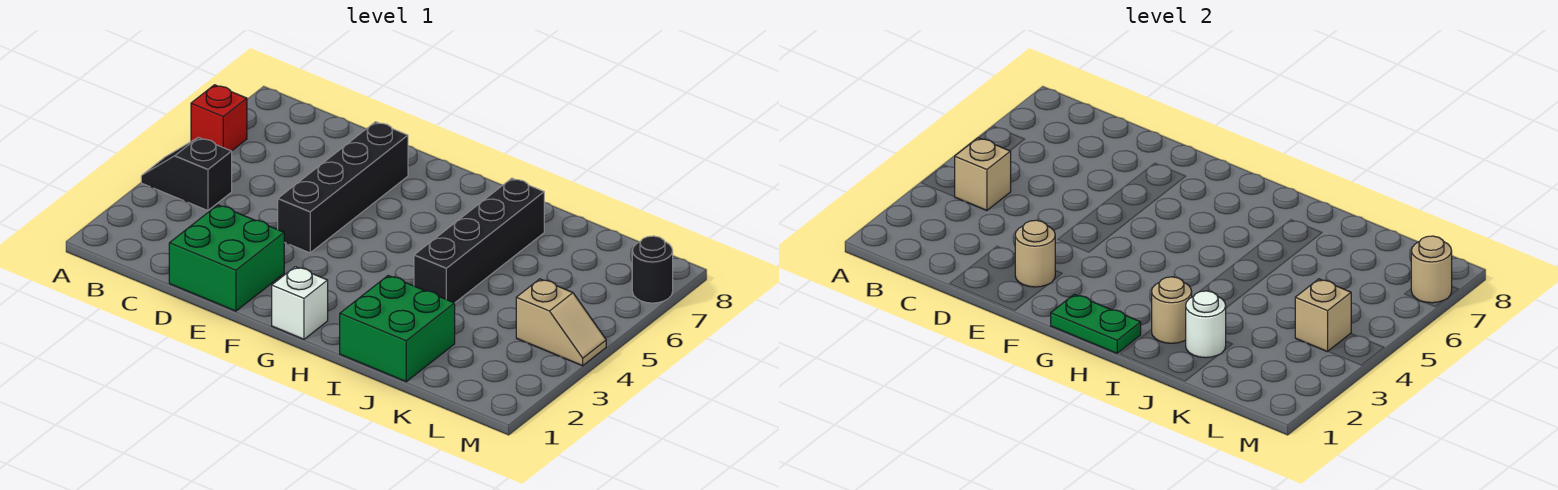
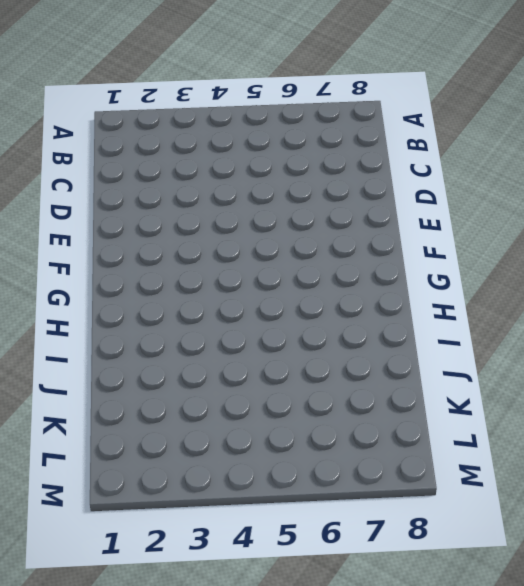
none -> black slope A4:B4 level 1 top B
none -> red brick A6 level 1
none -> green brick D1:E2 level 1

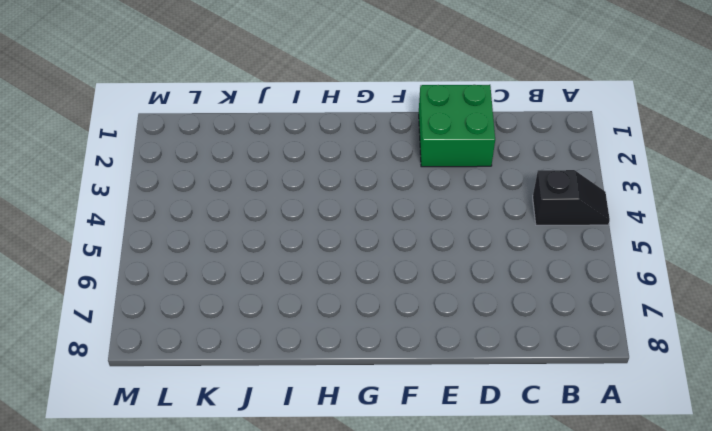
none -> red brick A6 level 1
none -> black brick E4:E7 level 1
none -> white brick G1 level 1

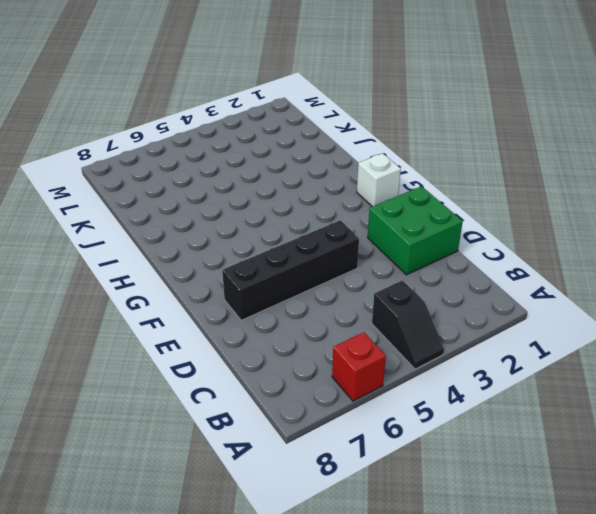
none -> green brick I1:J2 level 1
none -> black brick I4:I7 level 1
none -> tan slope L4:M4 level 1 top L

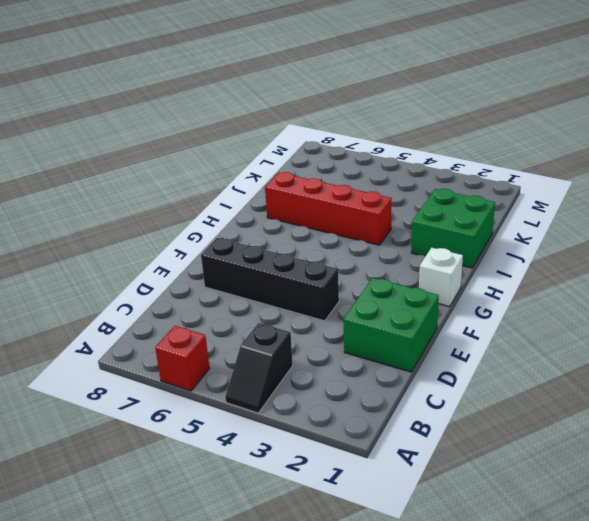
red brick I4:I7 level 1 -> black brick I4:I7 level 1
none -> tan slope L4:M4 level 1 top L
none -> black round brick M7 level 1
none -> tan brick B4 level 2

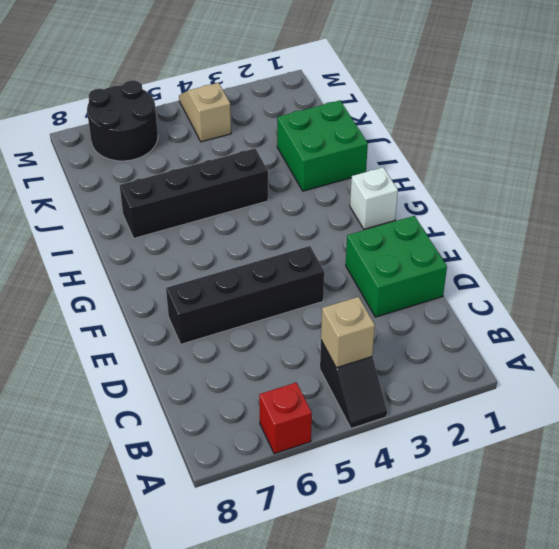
black round brick L6:M7 level 1 -> black round brick M7 level 1
none -> tan round brick E2 level 2
none -> green plate G1:H1 level 2
none -> tan round brick I2 level 2

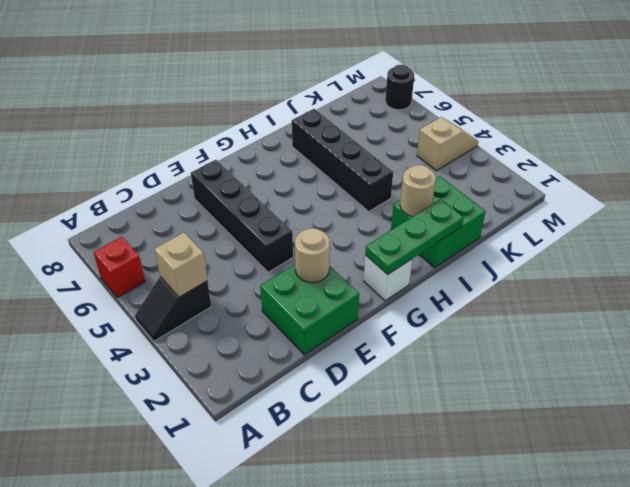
green plate G1:I1 level 2 -> green plate G1:H1 level 2
none -> white round brick J2 level 2
none -> tan brick L4 level 2
none -> tan round brick M7 level 2

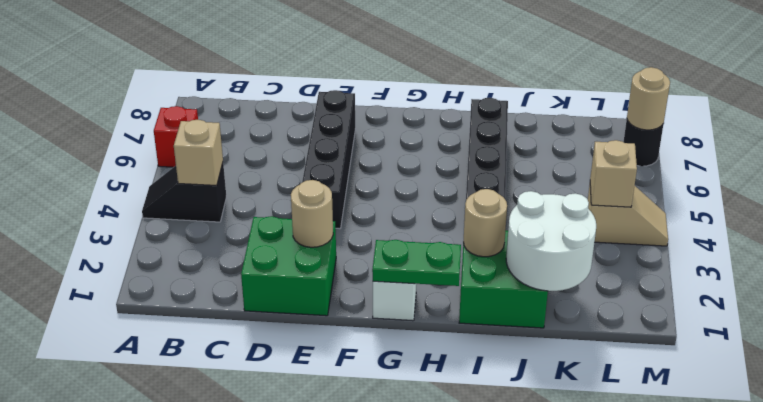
white round brick J1:K2 level 2 -> white round brick J2 level 2

